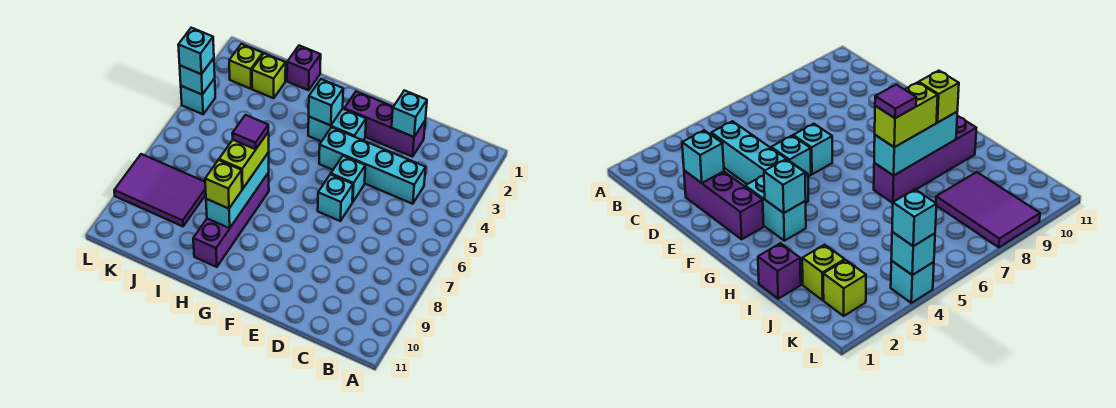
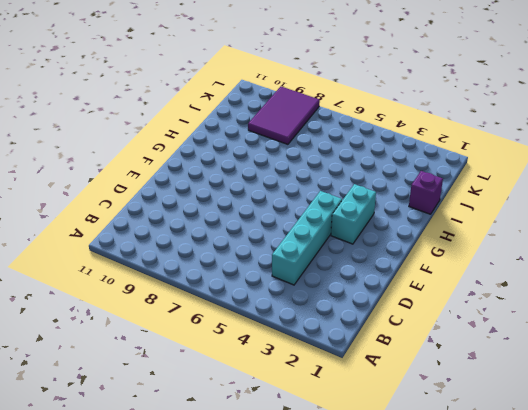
none -> purple brick D2:F2 level 1
none -> cyan brick E5 level 1
none -> cyan brick E6 level 1

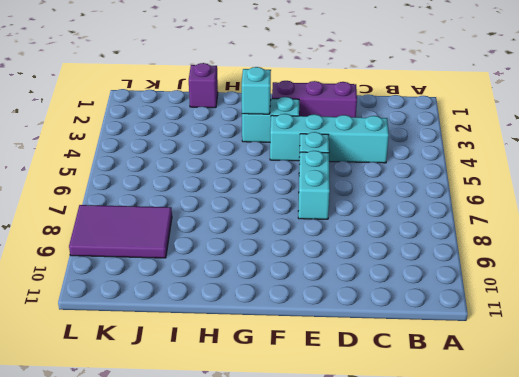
cyan brick E6:E7 level 1 -> cyan brick E6 level 1
none -> purple brick H7:H10 level 1
none -> lime brick J2 level 1
none -> lime brick K2 level 1

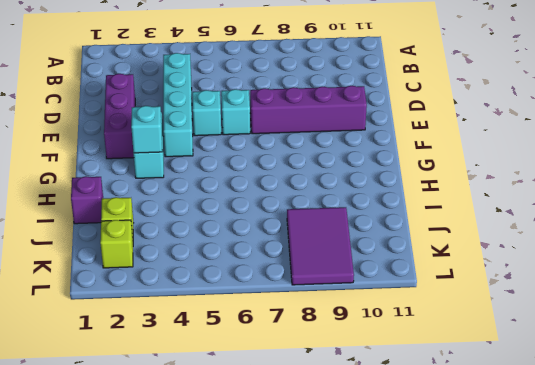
purple brick E7:E10 level 1 -> purple brick H7:H10 level 1
none -> cyan brick L4 level 1
none -> cyan brick D2 level 2
none -> cyan brick H7:H9 level 2

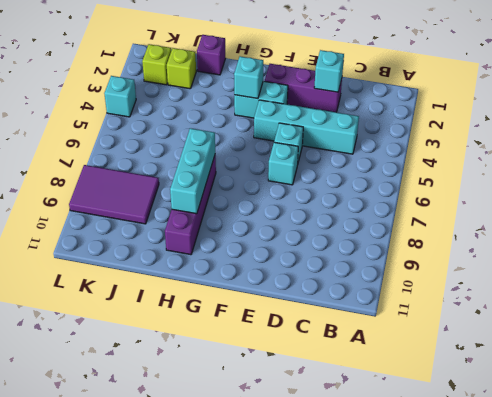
none -> cyan brick L4 level 2
none -> lime brick H7:H8 level 3
none -> lime brick H9 level 3

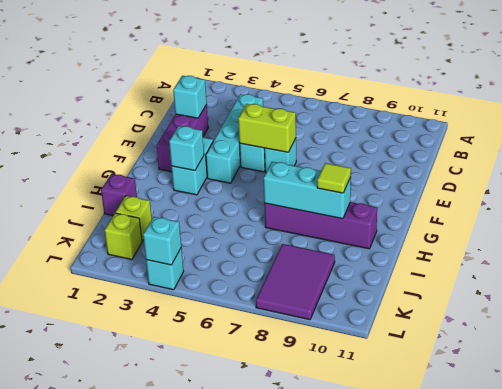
lime brick E5:E6 level 2 -> lime brick H7:H8 level 3
lime tile H9 level 3 -> lime brick H9 level 3
none -> cyan brick L4 level 3
none -> purple tile H7 level 4

